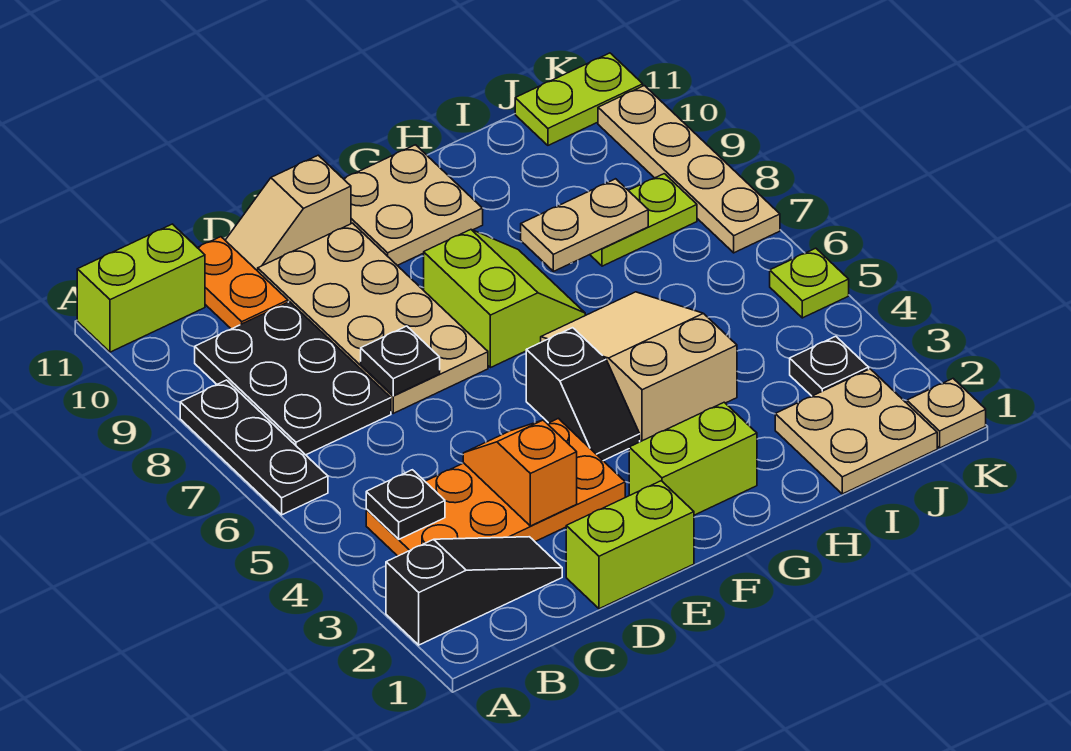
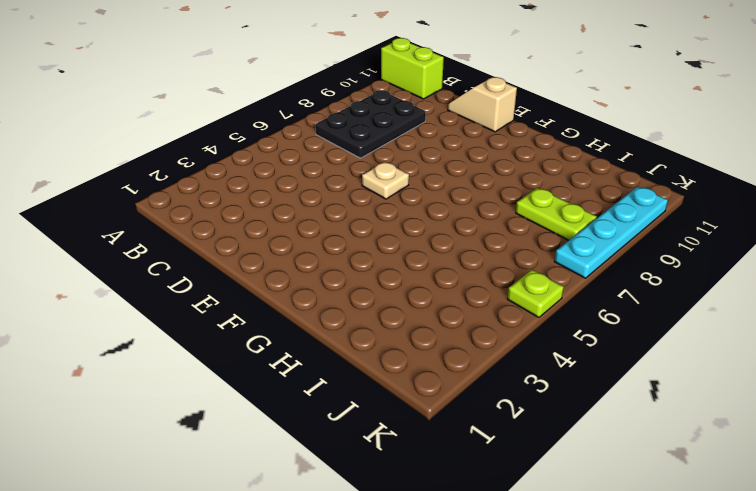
tan plate E6 level 1 -> tan plate K1 level 1
cyan plate K7:K10 level 1 -> tan plate K7:K10 level 1
none -> black slope A2:C2 level 1 top A
none -> black plate A6:A8 level 1
none -> orange plate B3:E4 level 1

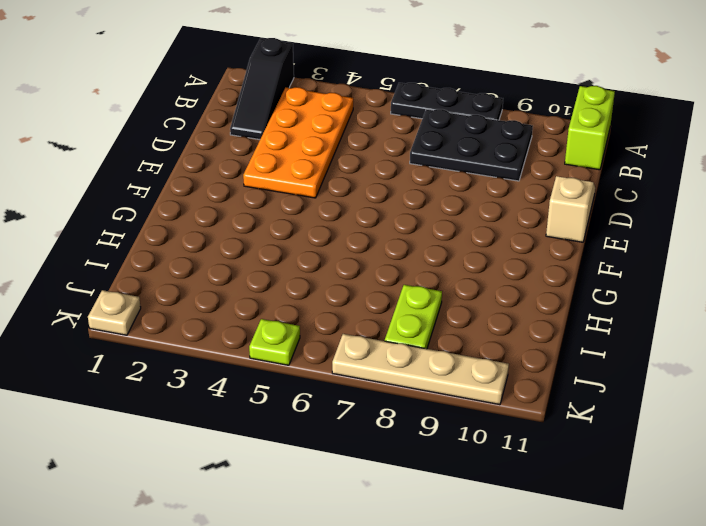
none -> orange plate C10:C11 level 1
none -> lime brick D1:E1 level 1
none -> tan plate D7:E10 level 1

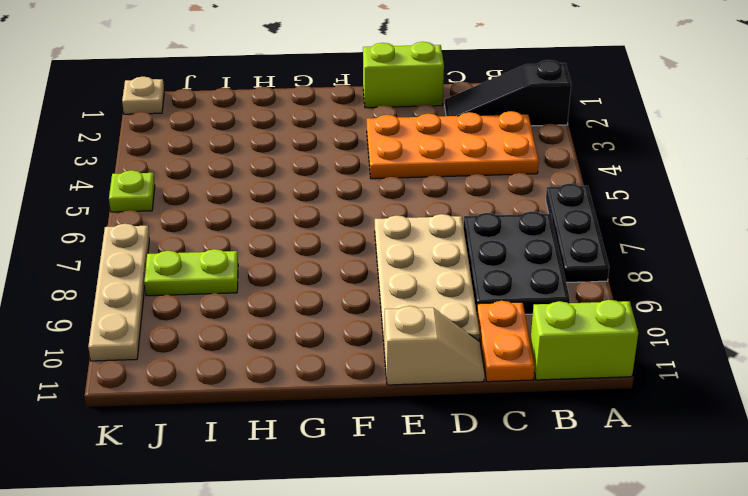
none -> lime brick F2:G2 level 1
none -> black slope F4:F5 level 1 top 5
none -> lime slope F7:G8 level 1 top F

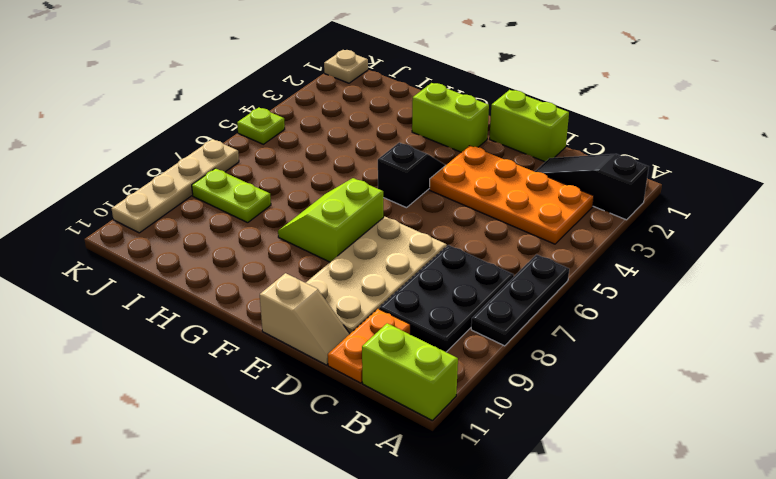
none -> tan plate F10:G11 level 1
none -> tan slope G4:H6 level 1 top 4
none -> tan plate I1:J2 level 1

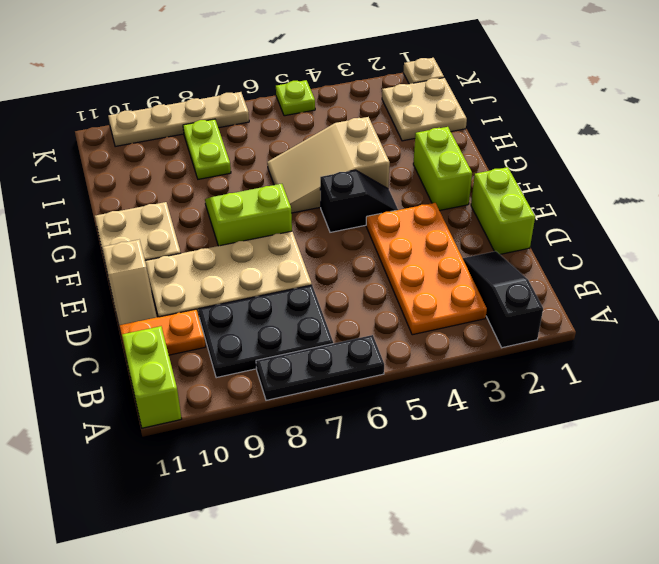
none -> black plate J3 level 1
none -> lime plate J11:K11 level 1
none -> black plate B4 level 2

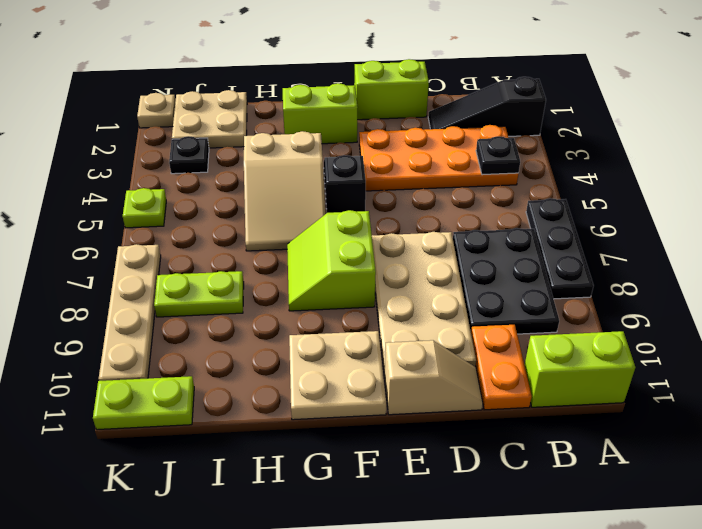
none -> orange slope D3:D4 level 2 top 3
none -> black plate D7 level 2
none -> tan plate H8:I8 level 2

